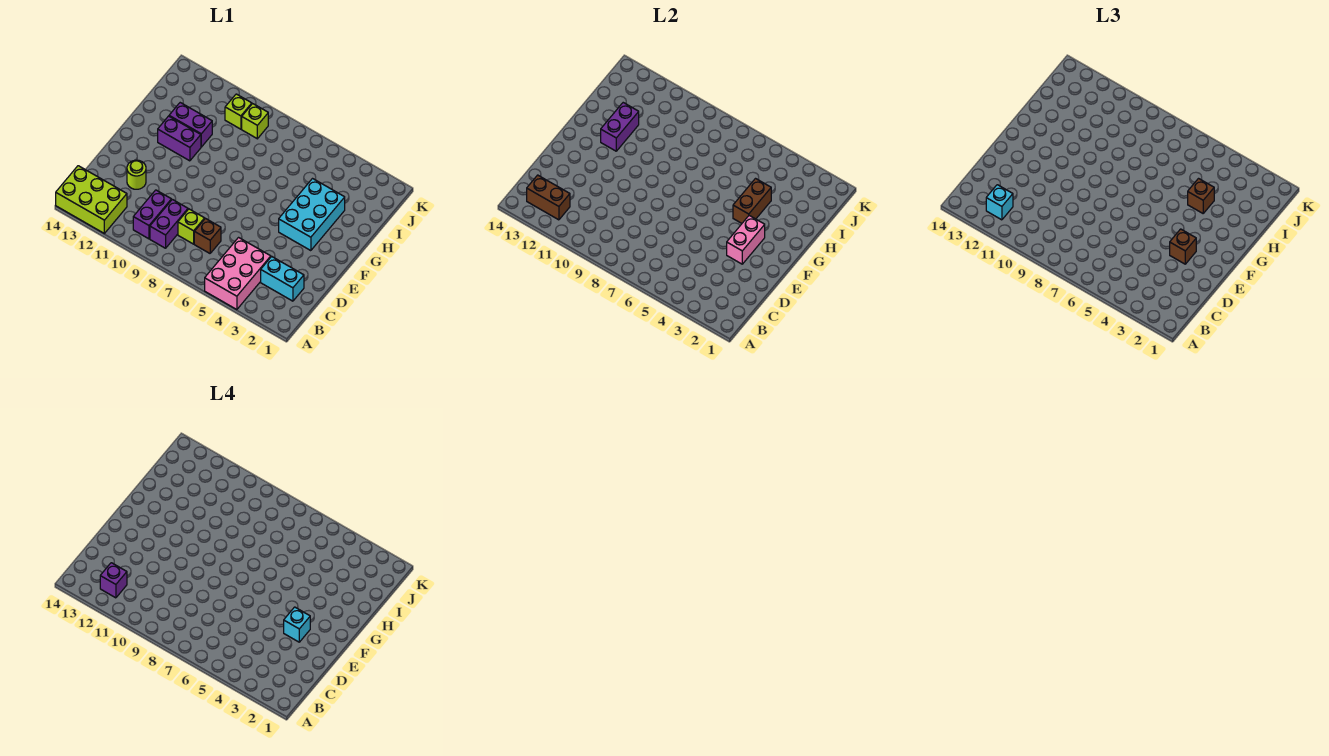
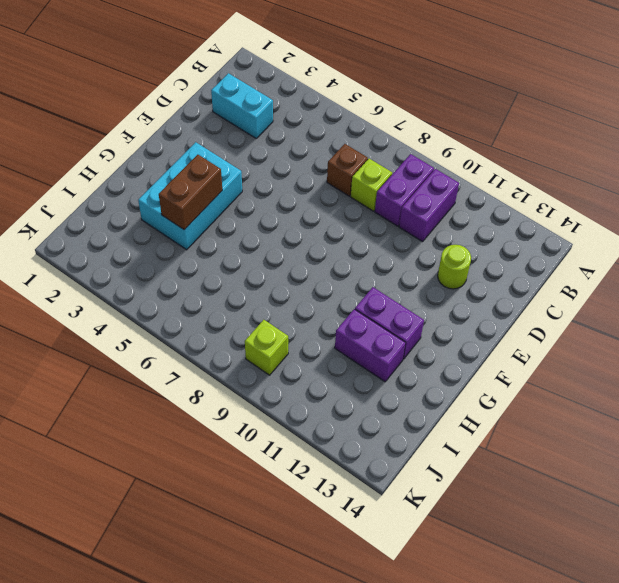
none -> pink brick A4:C5 level 1
none -> lime brick A12:B14 level 1
none -> lime brick J10 level 1

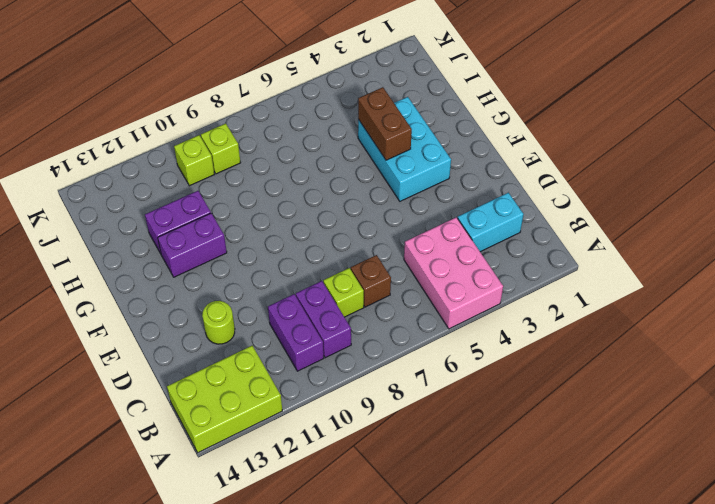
none -> brown brick B12:B13 level 2
none -> pink brick E3:F3 level 2
none -> purple brick G12:H12 level 2

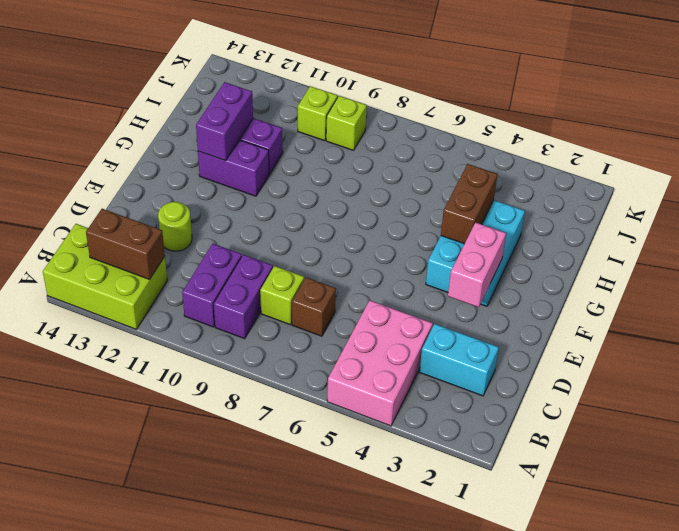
none -> cyan brick B12 level 3
none -> brown brick E3 level 3
none -> brown brick H4 level 3

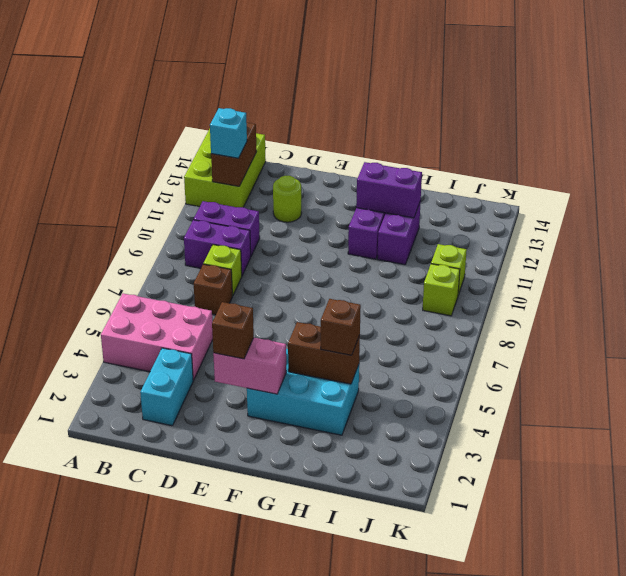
none -> purple brick B12 level 4
none -> cyan brick E3 level 4

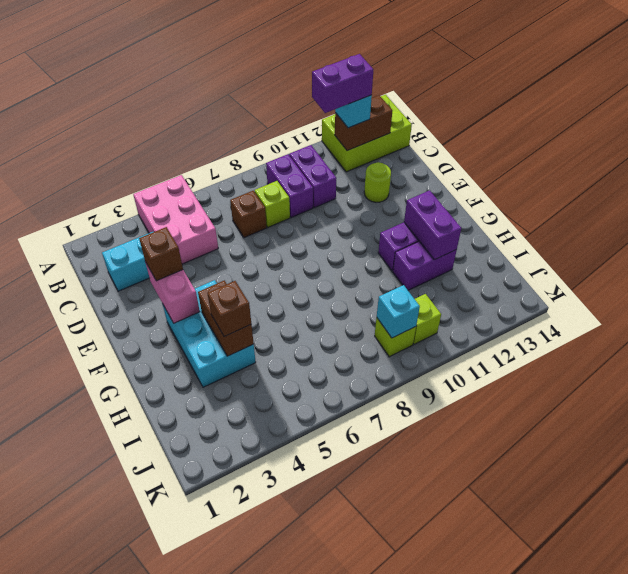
purple brick B11:B12 level 4 -> purple brick B12 level 4
cyan brick J9 level 2 -> cyan brick E3 level 4

